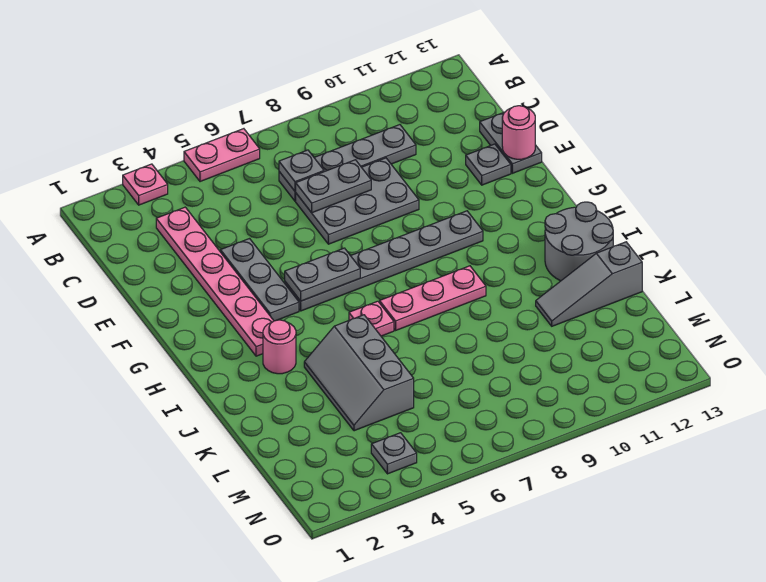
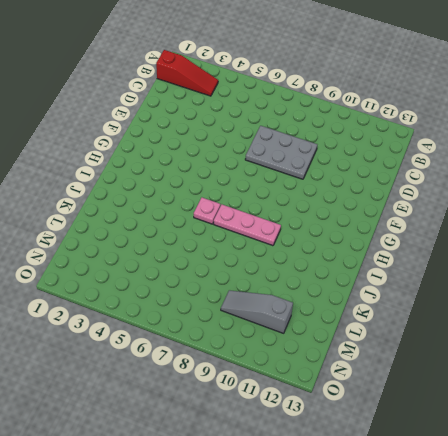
red slope B1:B3 level 1 top 1 -> none
grey slope M9:M11 level 1 top 11 -> grey slope K11:K13 level 1 top 13
none -> pink plate A3 level 1
none -> pink plate A5:A6 level 1
none -> pink plate C3:H3 level 1

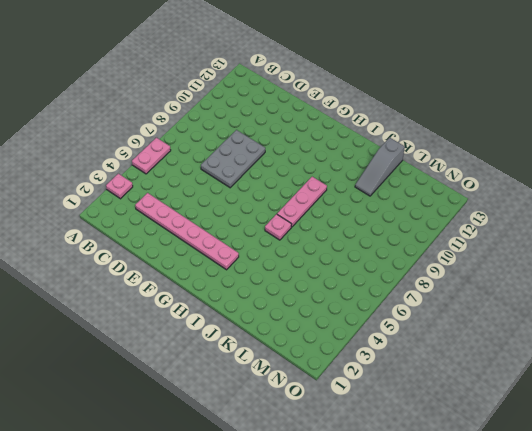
none -> grey plate C7:C10 level 1
none -> grey plate D13:E13 level 1
none -> grey plate E4:G4 level 1

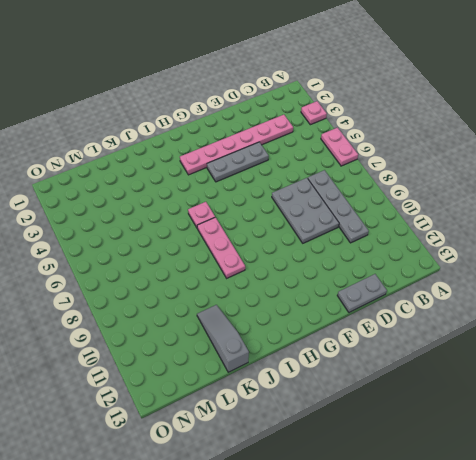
none -> grey plate E12 level 1
none -> grey plate G5:G10 level 1
none -> pink round brick I3 level 1

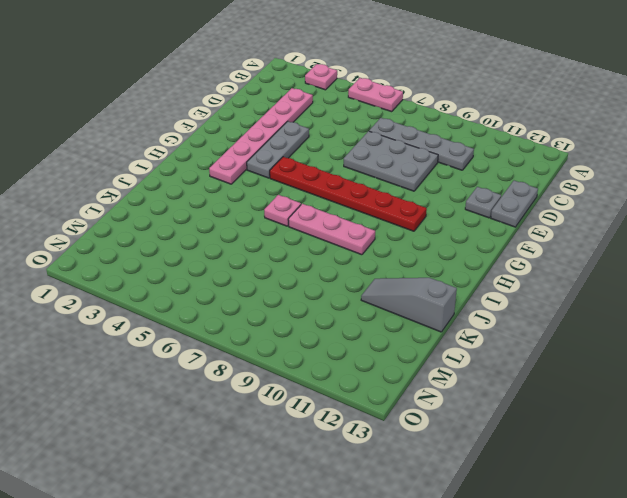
red plate G5:G10 level 1 -> grey plate G5:G10 level 1
none -> pink round brick I3 level 1
none -> grey round brick I12:J13 level 1
none -> grey slope J4:L5 level 1 top 5

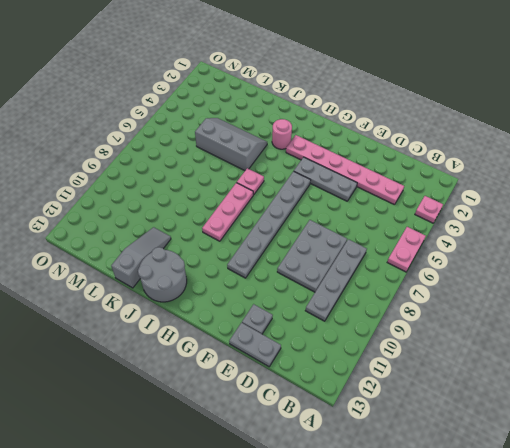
none -> grey plate N4 level 1
none -> grey plate C7 level 2
none -> grey plate D7:D8 level 2

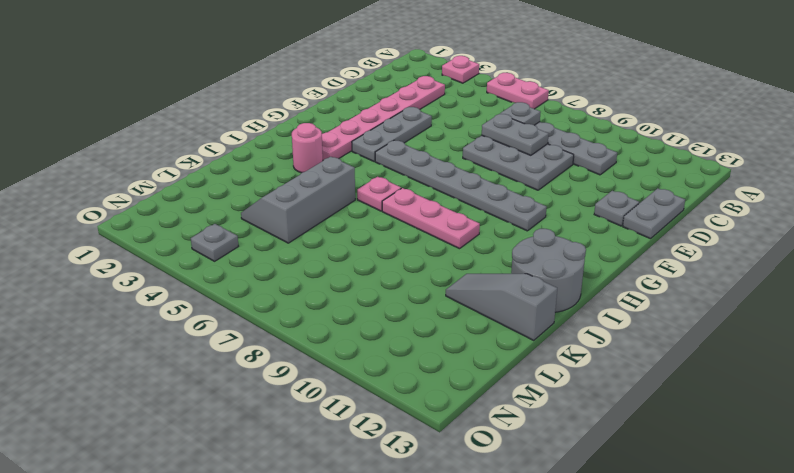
none -> pink round brick E13 level 2
none -> grey plate G5:G6 level 2

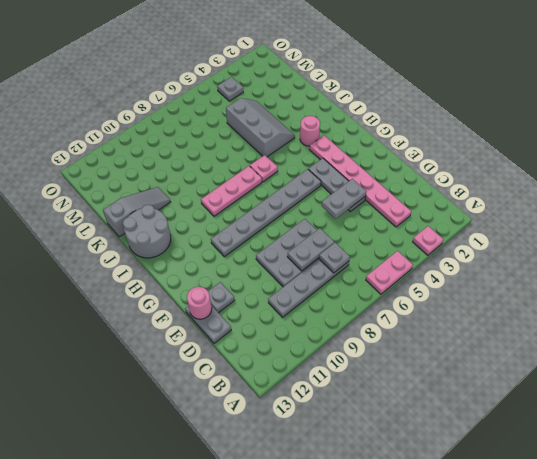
grey plate E4:E5 level 2 -> grey plate G5:G6 level 2

